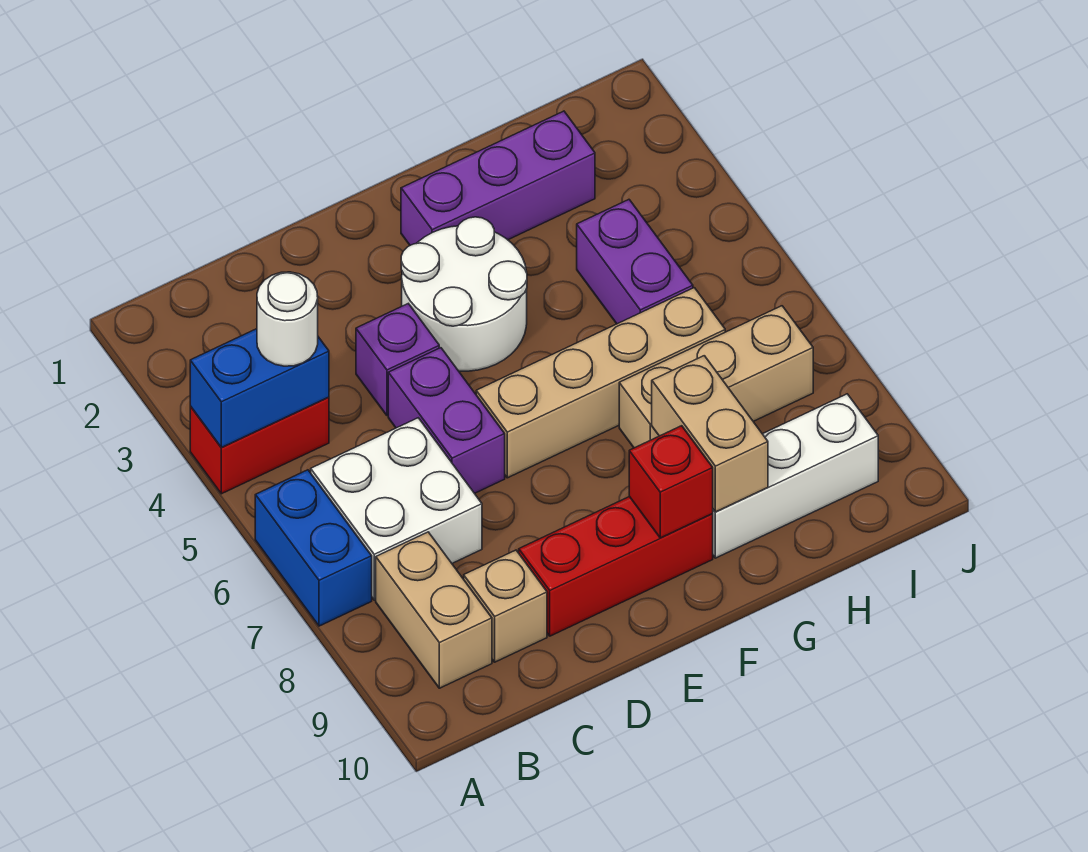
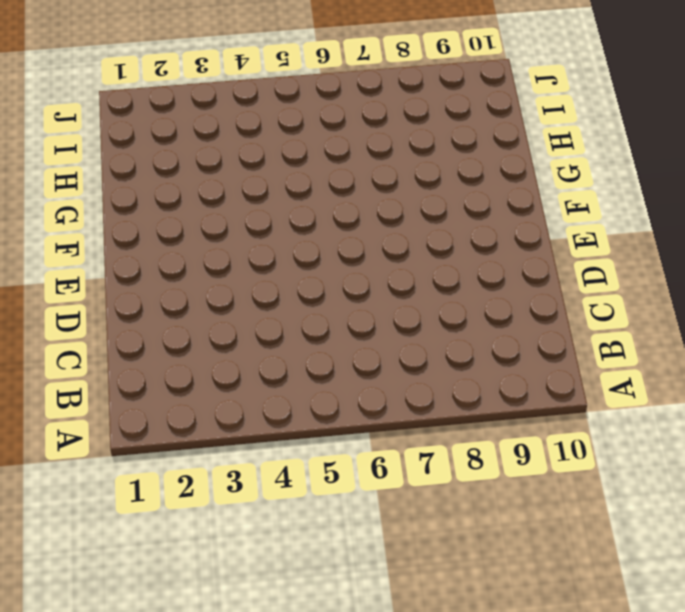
none -> red brick A4:B4 level 1
none -> blue brick A6:A7 level 1
none -> white brick B6:C7 level 1

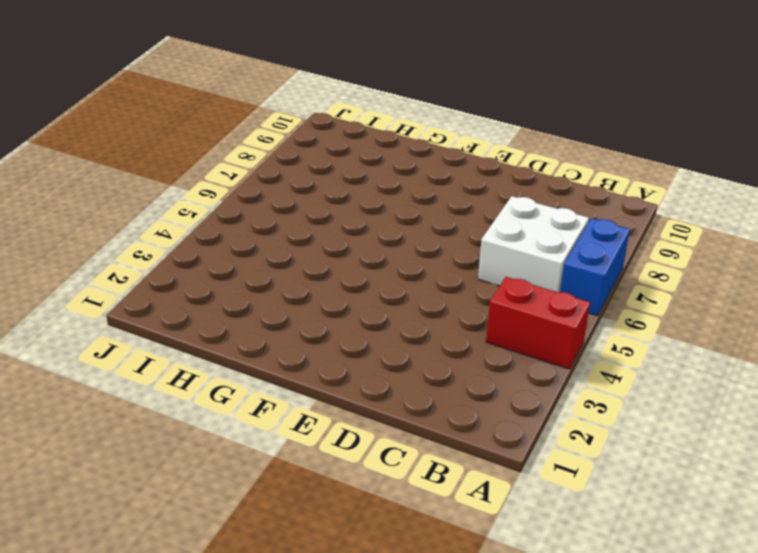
none -> tan brick B8:B9 level 1
none -> tan brick C9 level 1
none -> purple brick D4 level 1

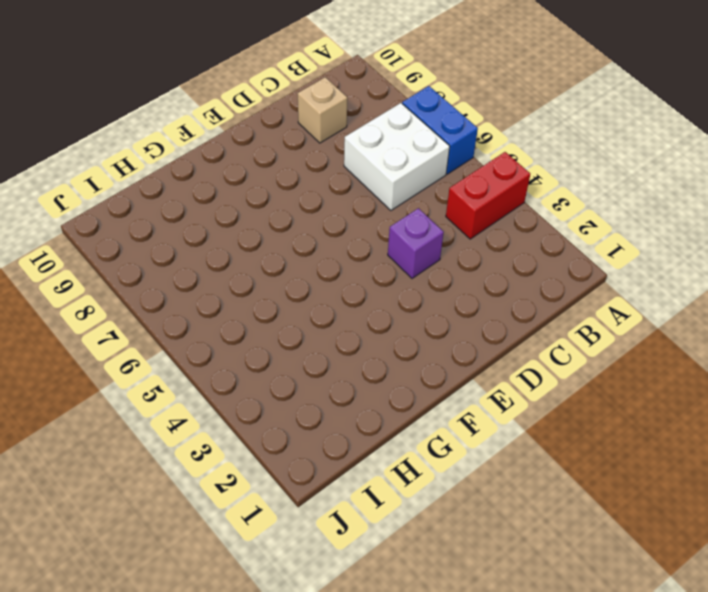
none -> tan brick B8:B9 level 1
none -> purple brick D5:D6 level 1
none -> red brick D9:F9 level 1

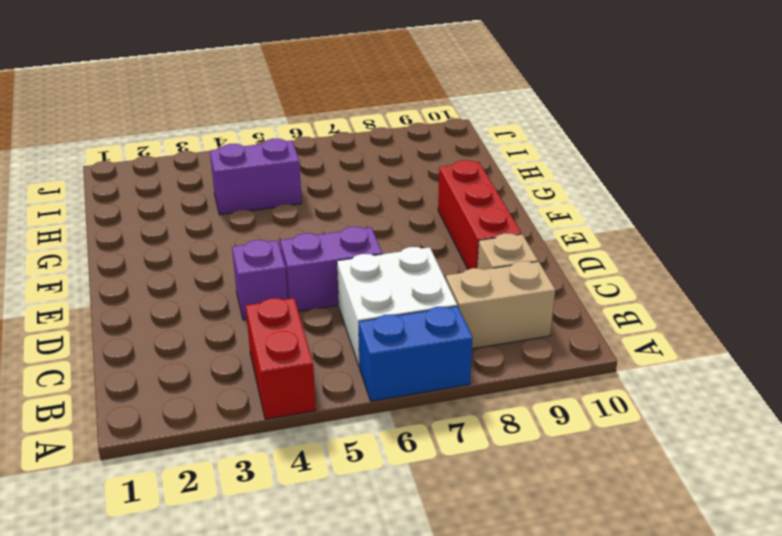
none -> white round brick E3:F4 level 1
none -> tan brick E6:H6 level 1
none -> purple brick F2:H2 level 1

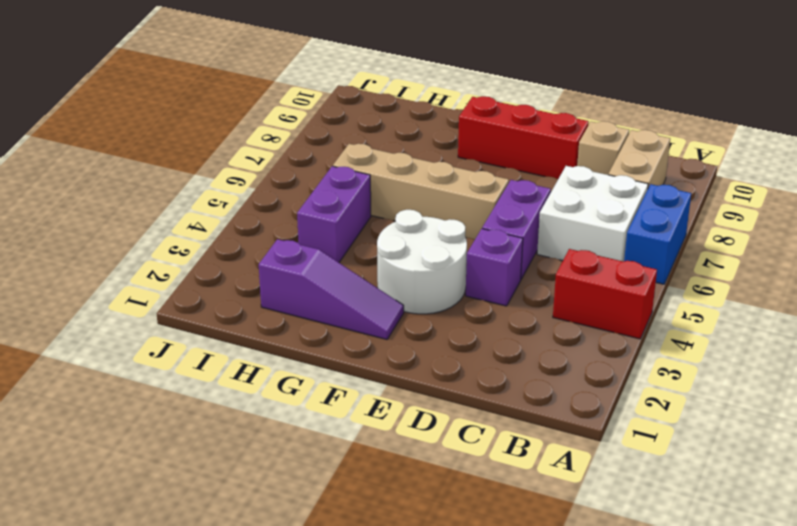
purple slope F2:H2 level 1 top H -> purple brick F2:H2 level 1
none -> tan brick G7:I7 level 1
none -> white brick G9:I9 level 1
none -> blue brick A4:B4 level 2

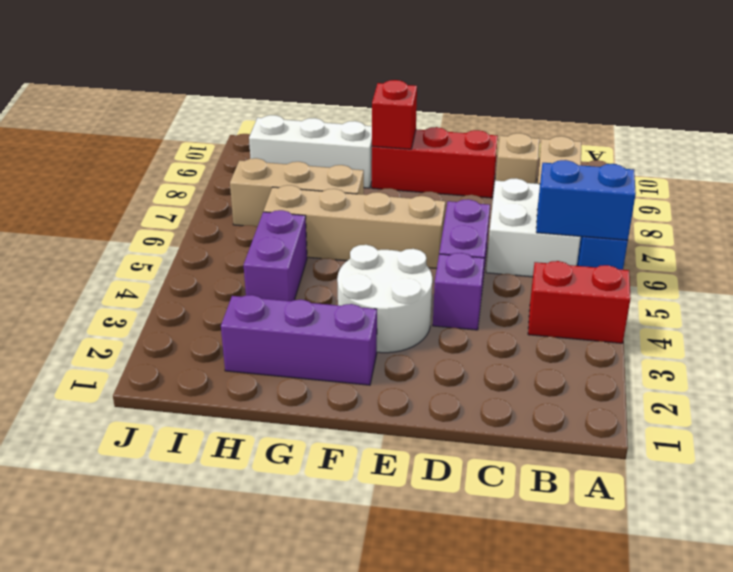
blue brick A6:B6 level 2 -> blue brick A4:B4 level 2
none -> tan brick G8:G9 level 2
none -> white round brick B4 level 3

